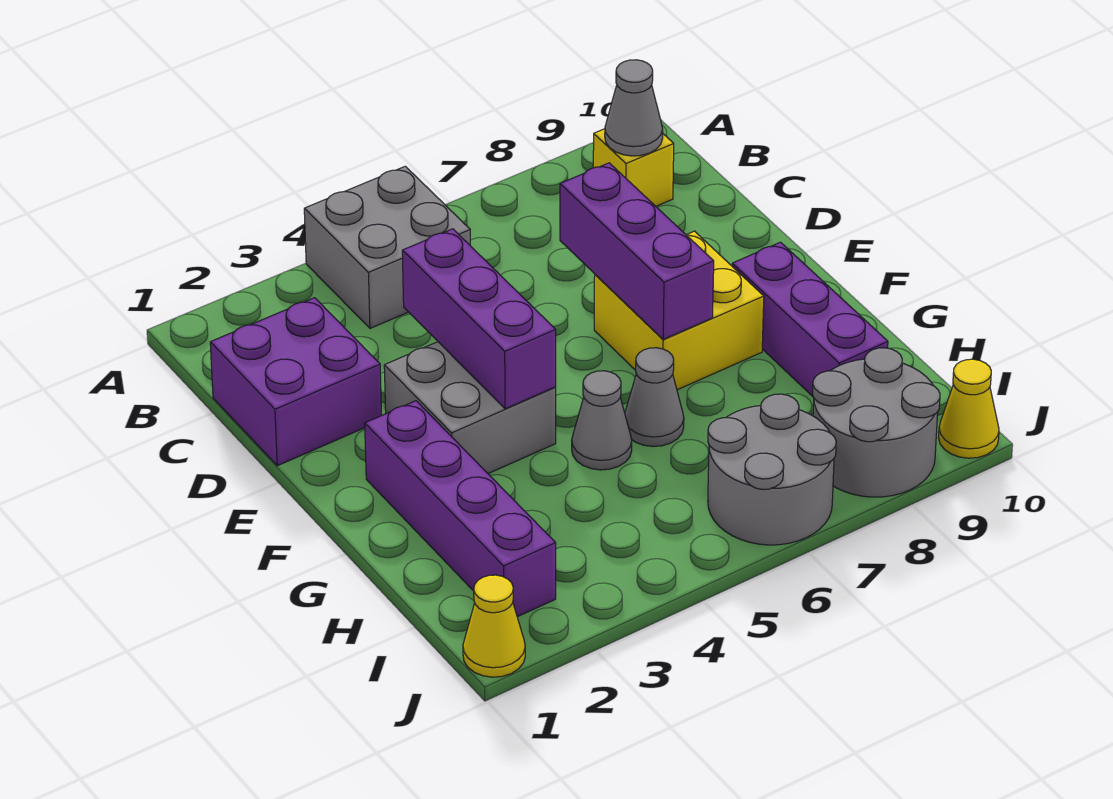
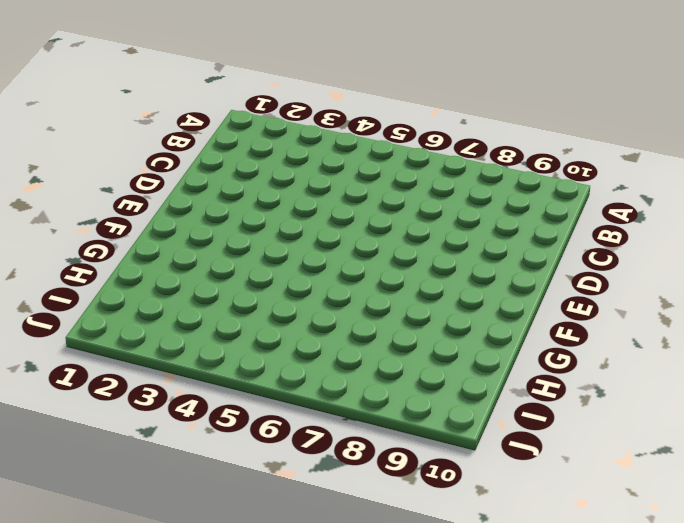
none -> grey brick A4:B5 level 1
none -> yellow brick B9 level 1
none -> purple brick C1:D2 level 1

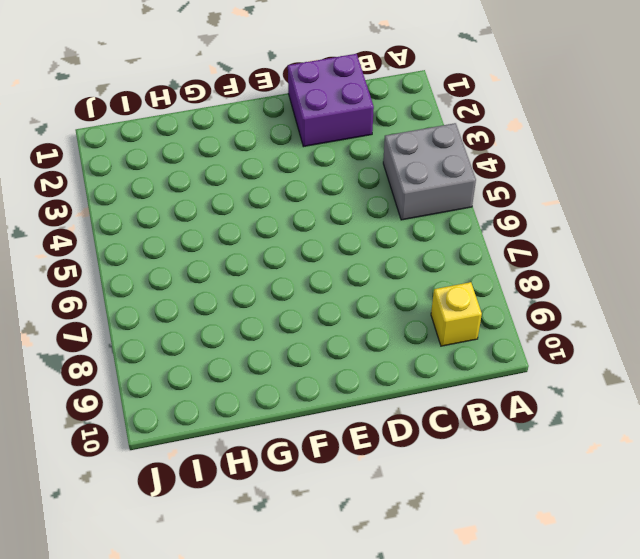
none -> grey brick E3:F4 level 1
none -> yellow brick E7:F8 level 1
none -> purple brick F2:I2 level 1

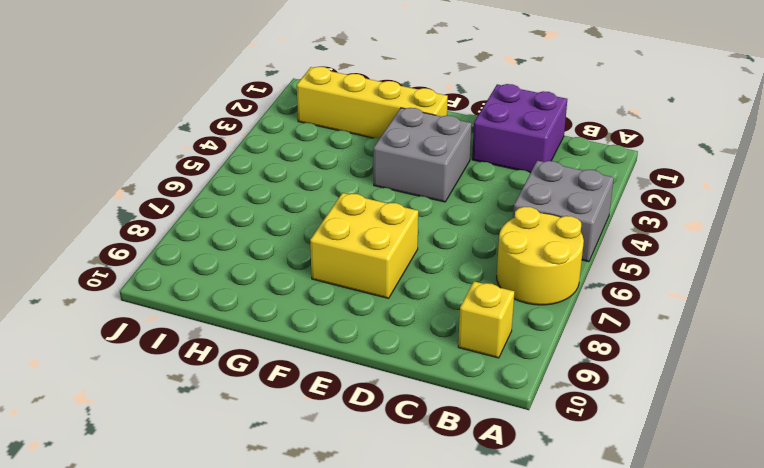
yellow round brick A6:B7 level 1 -> none
yellow brick F2:I2 level 1 -> purple brick F2:I2 level 1
none -> purple brick F9:H9 level 1
none -> grey cone G5 level 1
none -> grey cone G6 level 1

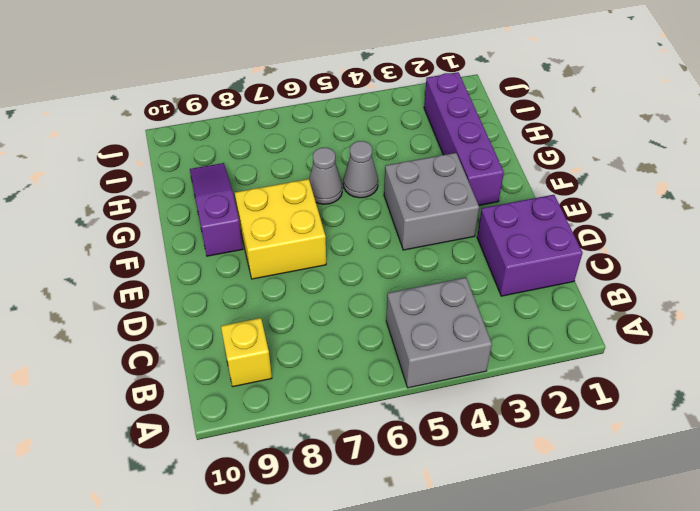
purple slope F9:H9 level 1 top F -> purple brick F9:H9 level 1
none -> grey round brick I6:J7 level 1
none -> grey round brick I8:J9 level 1
none -> yellow cone J1 level 1

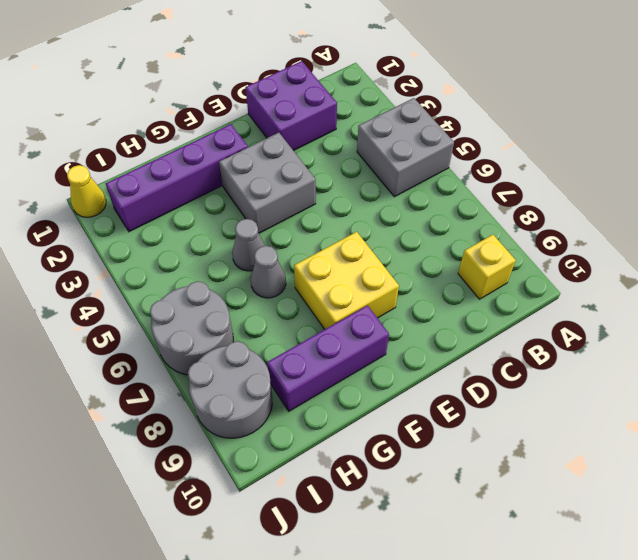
none -> yellow cone J10 level 1
none -> grey cone B9 level 2
none -> purple brick D4:F4 level 2

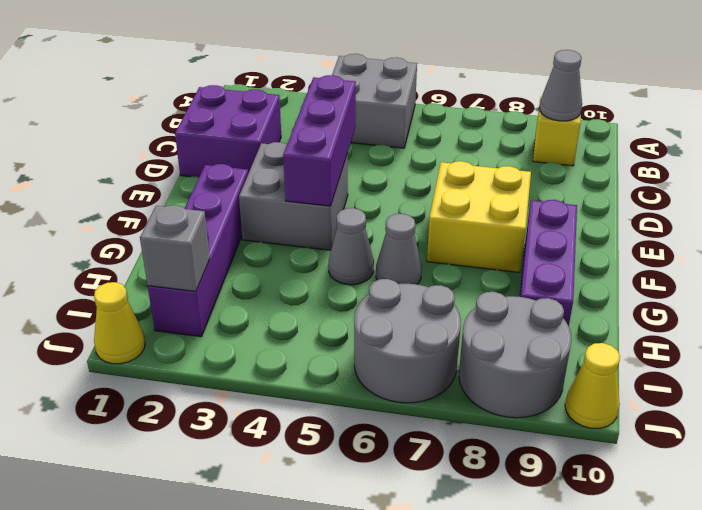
grey brick I2 level 2 -> none
none -> purple brick D7:F7 level 2

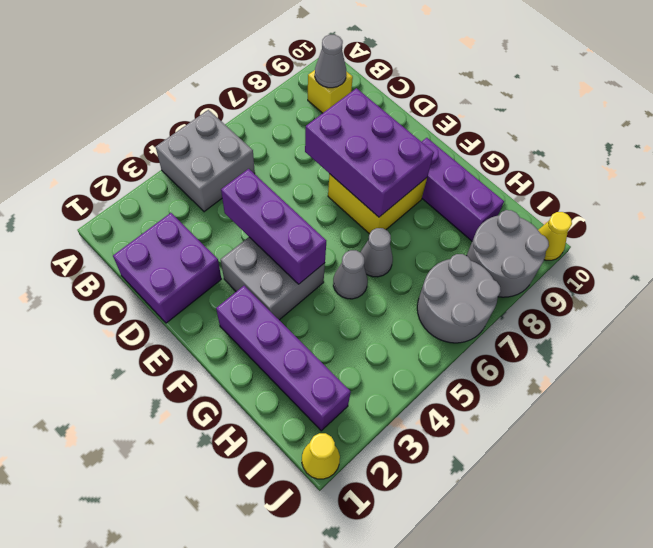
purple brick D7:F8 level 2 -> purple brick D7:F7 level 2

